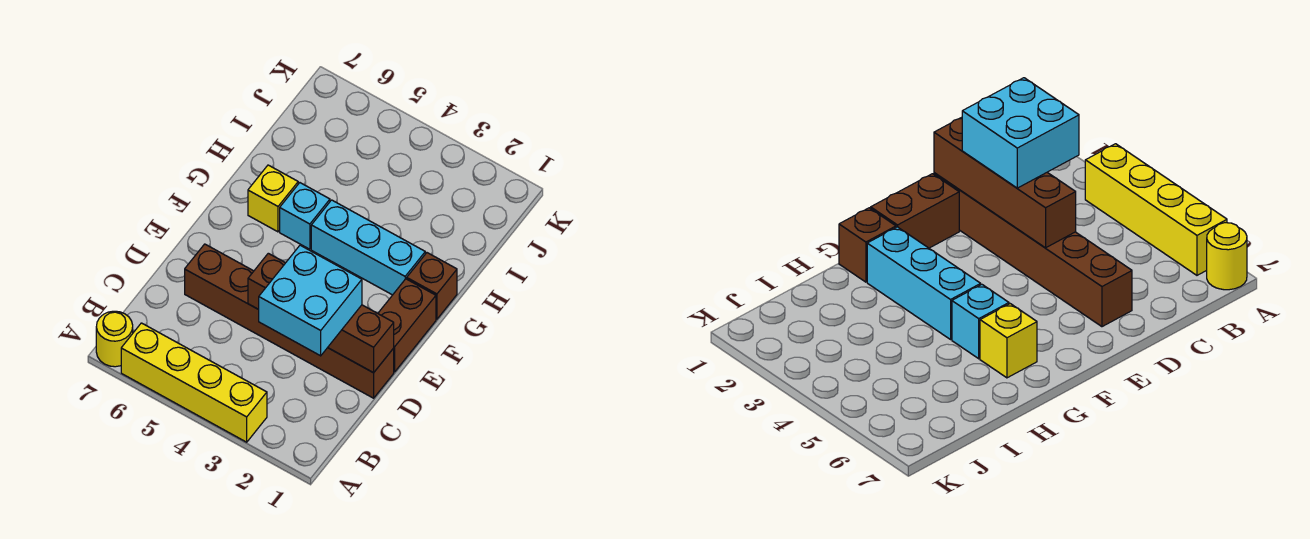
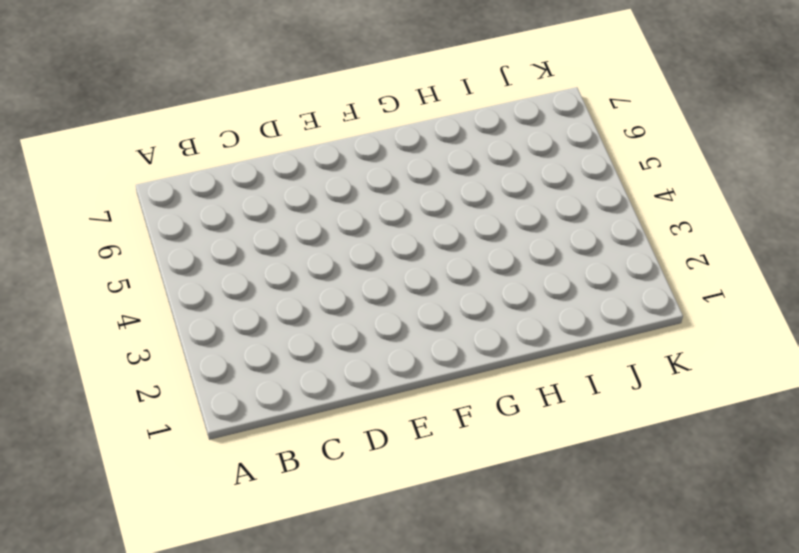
none -> yellow brick A3:A6 level 1
none -> yellow round brick A7 level 1

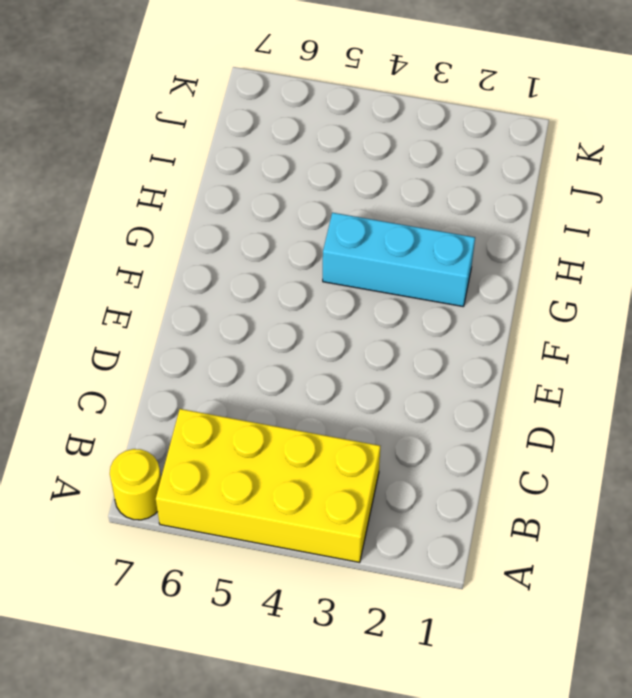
yellow brick A3:B6 level 1 -> yellow brick A3:A6 level 1
none -> brown brick D1:D6 level 1
none -> brown brick E1:F1 level 1

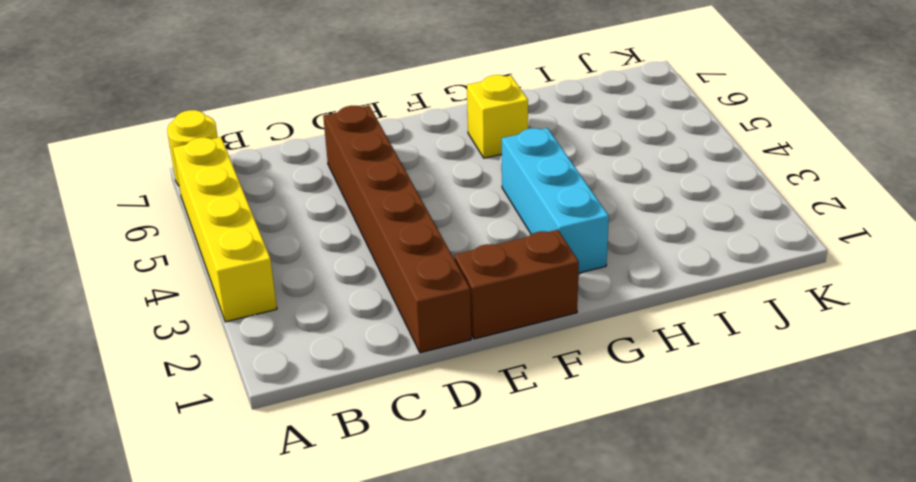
none -> brown brick G1 level 1
none -> cyan brick G5 level 1

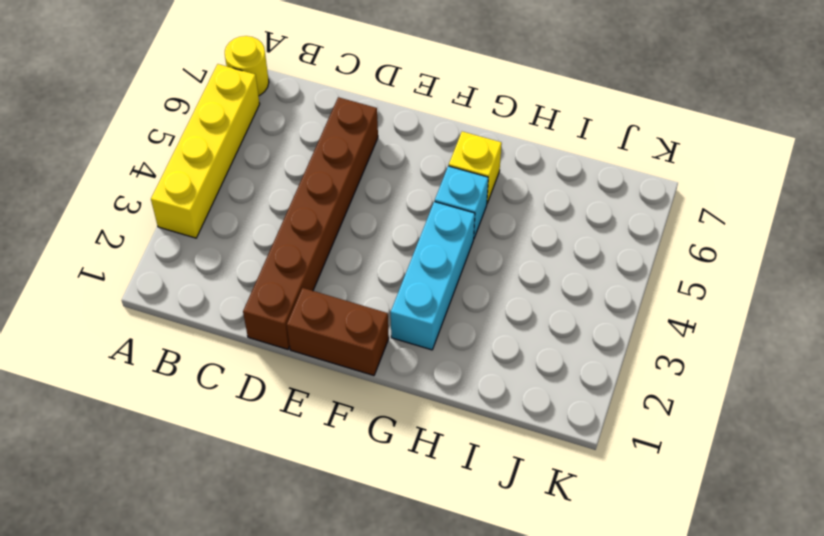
none -> brown brick G1 level 1
none -> brown brick D1:D4 level 2

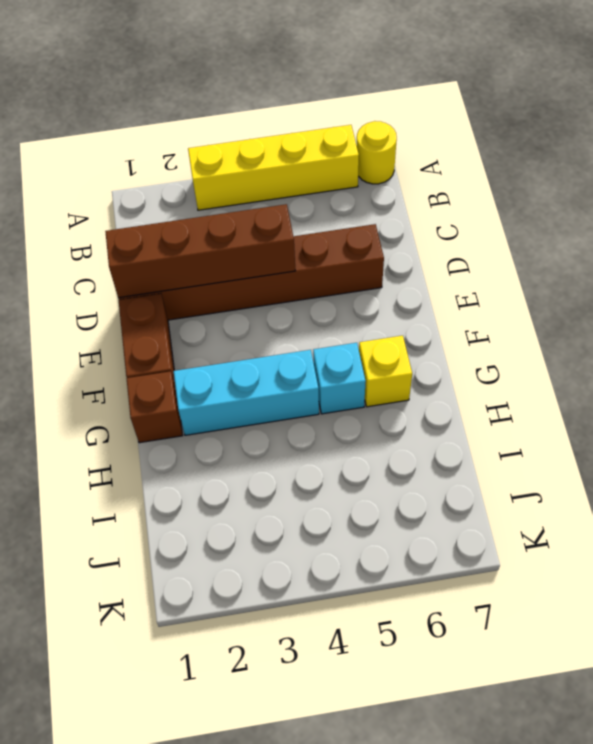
none -> cyan brick C2:D3 level 3

